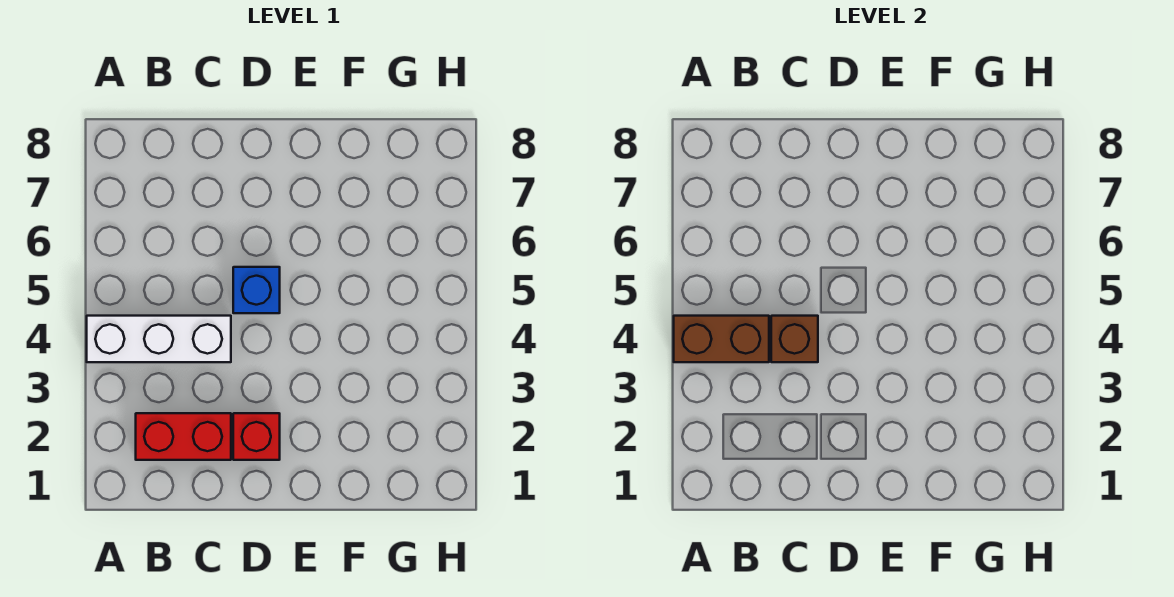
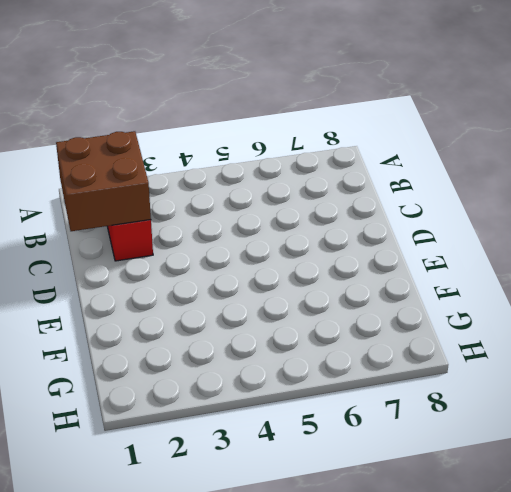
brown brick B1:C2 level 2 -> none
none -> white brick A4:C4 level 1
none -> red brick D2 level 1

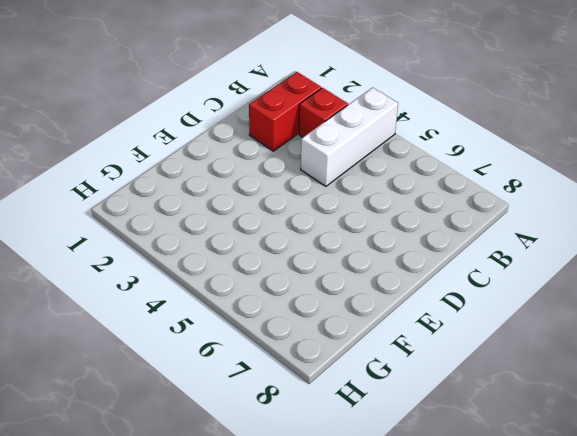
red brick B3 level 1 -> red brick D2 level 1
none -> blue brick D5 level 1
none -> brown brick A4:B4 level 2

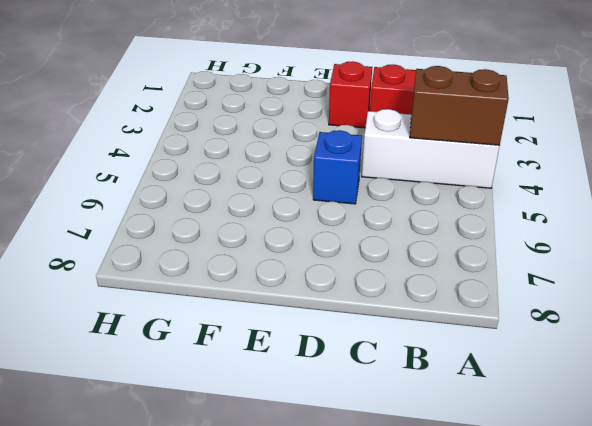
none -> brown brick C4 level 2

